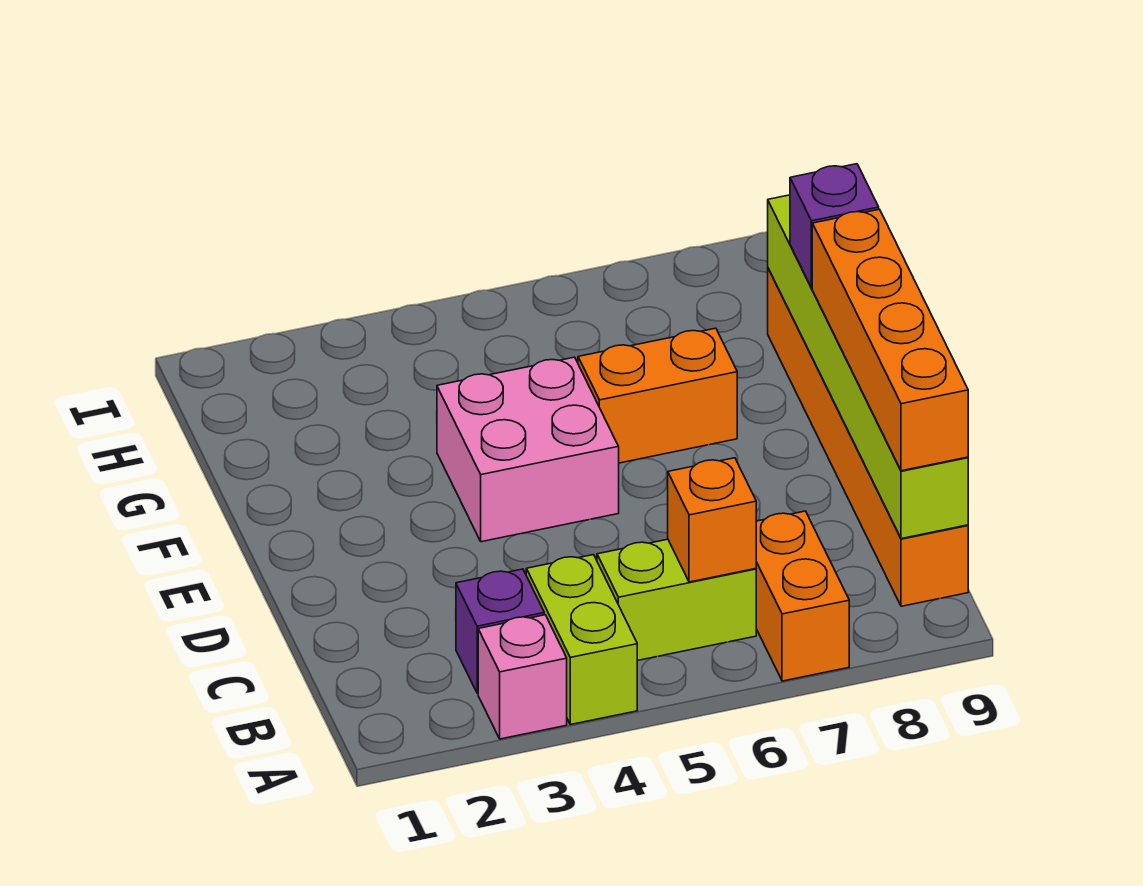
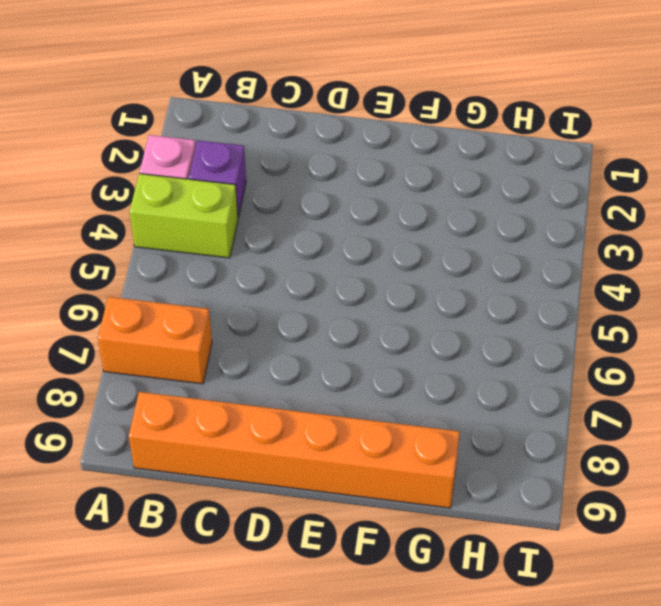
none -> lime brick B5:B6 level 1
none -> pink brick E4:F5 level 1
none -> orange brick F6:F7 level 1

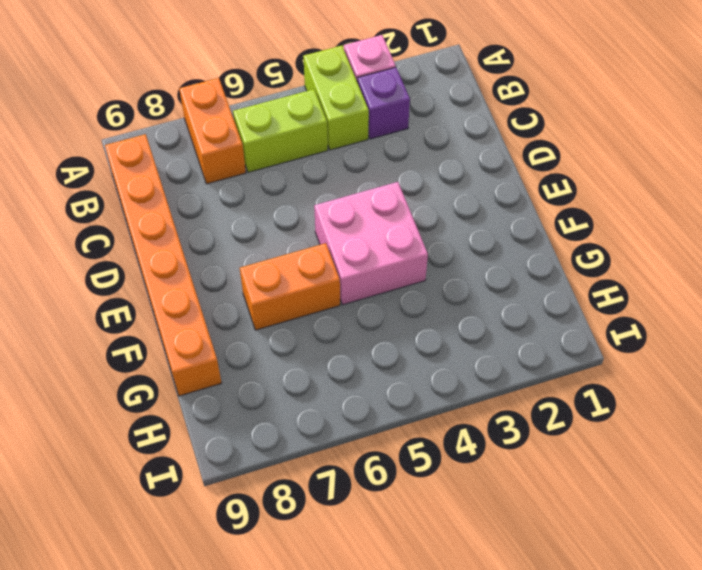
none -> orange brick B6 level 2
none -> lime brick B9:G9 level 2
none -> orange brick B9:E9 level 3

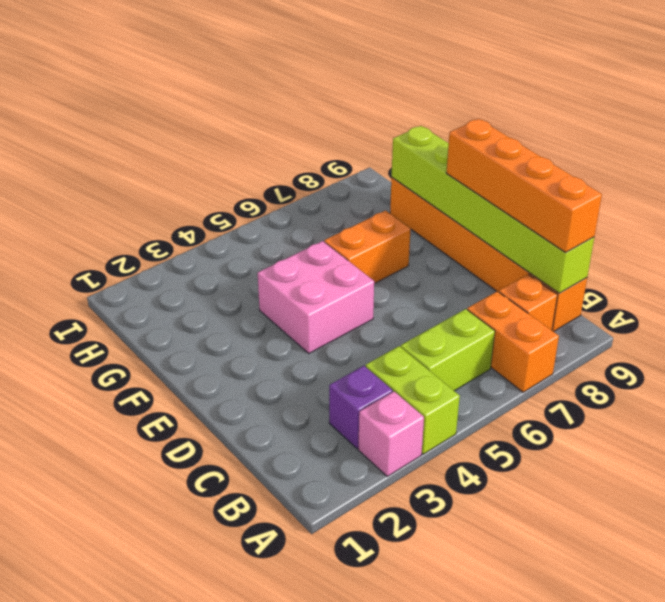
orange brick B8 level 1 -> orange brick B6 level 2
none -> purple brick F9 level 3

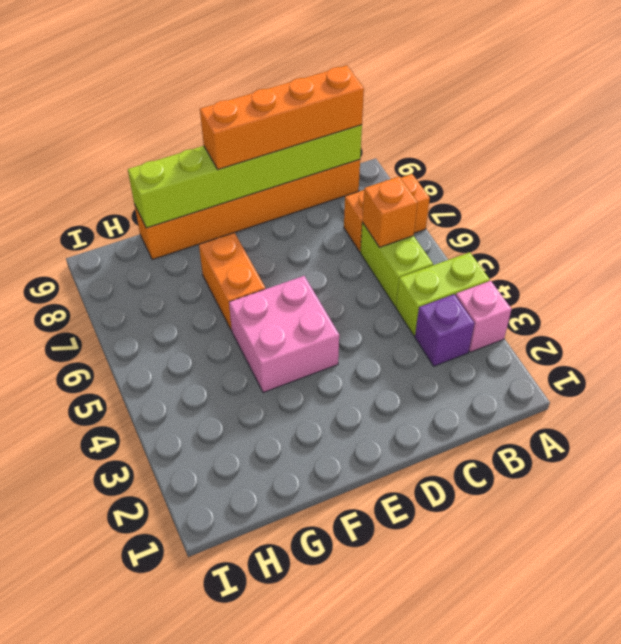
none -> purple brick F9 level 3

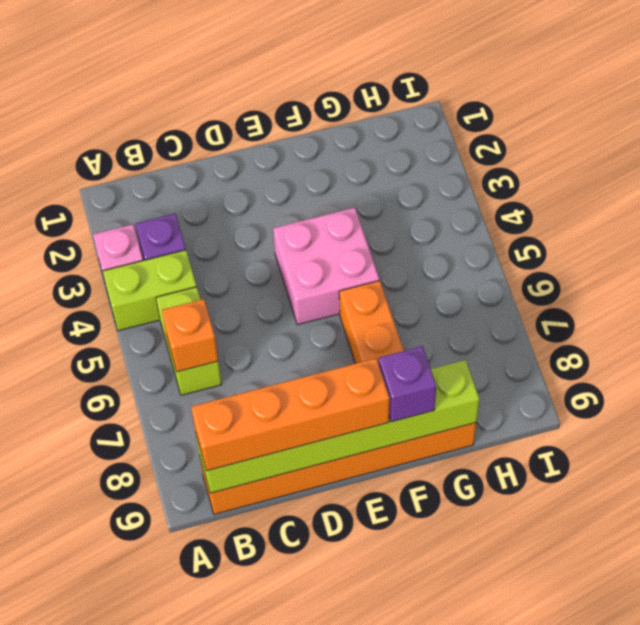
none -> orange brick A7:B7 level 1

